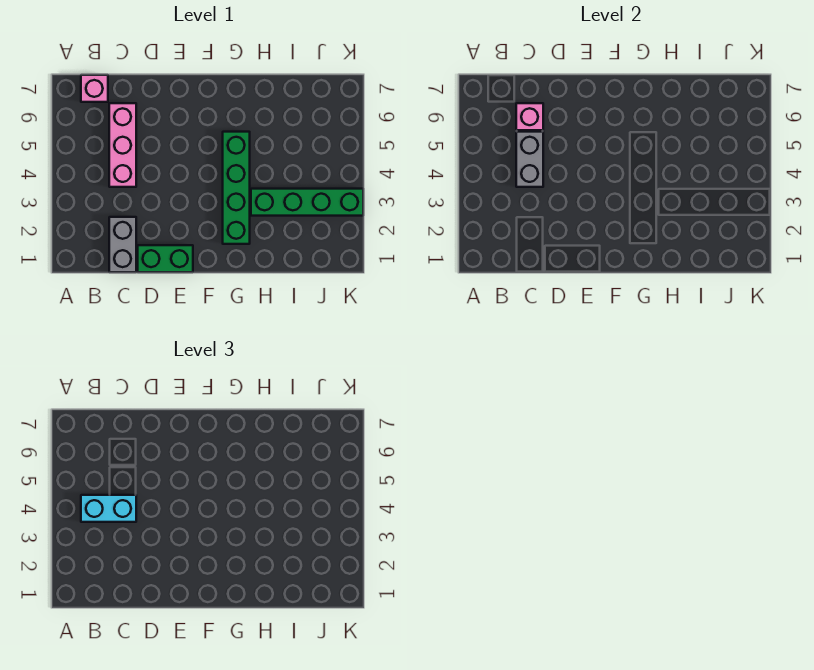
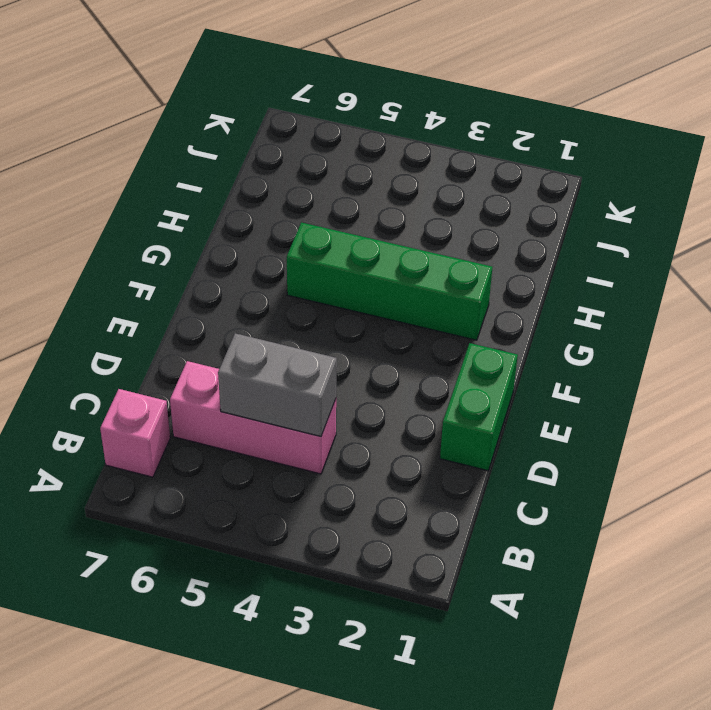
none -> grey brick C1:C2 level 1
none -> green brick H3:K3 level 1

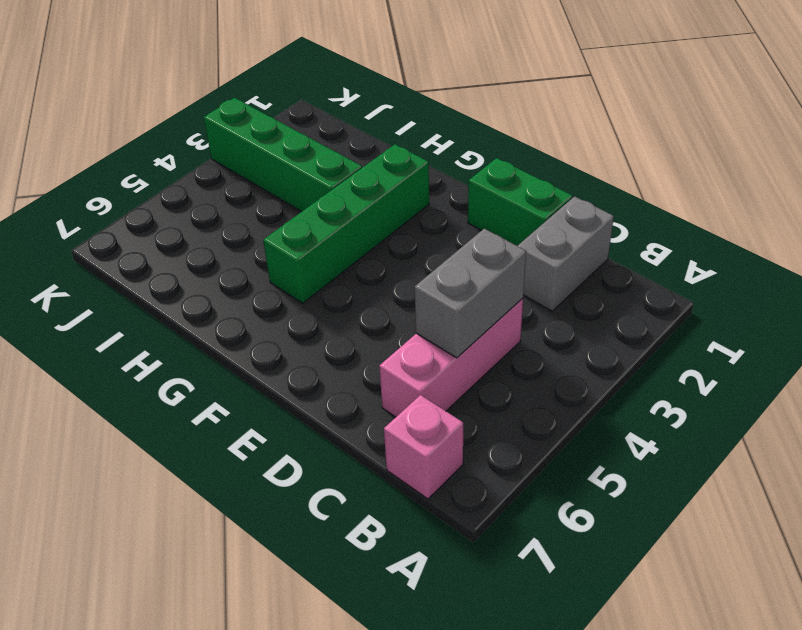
none -> pink brick C6 level 2
none -> cyan brick B4:C4 level 3

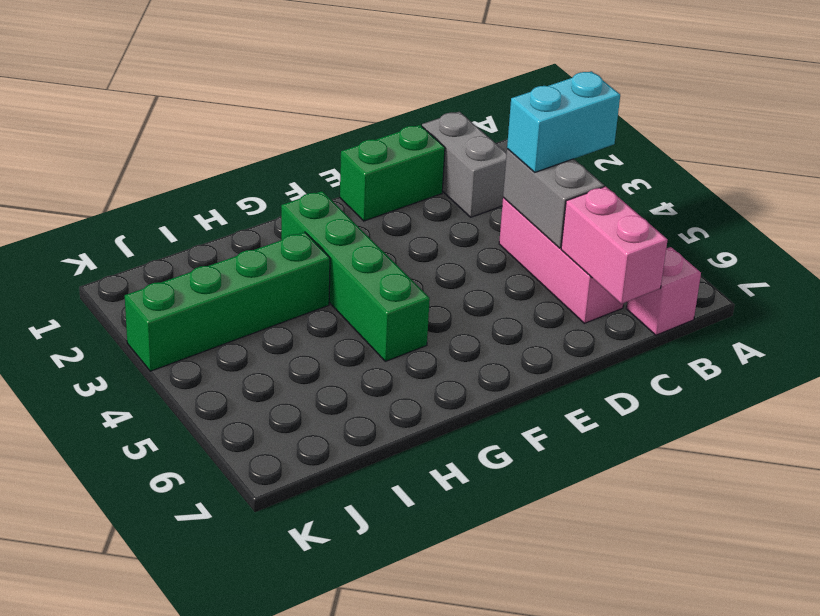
pink brick C6:C7 level 2 -> pink brick C6 level 2

